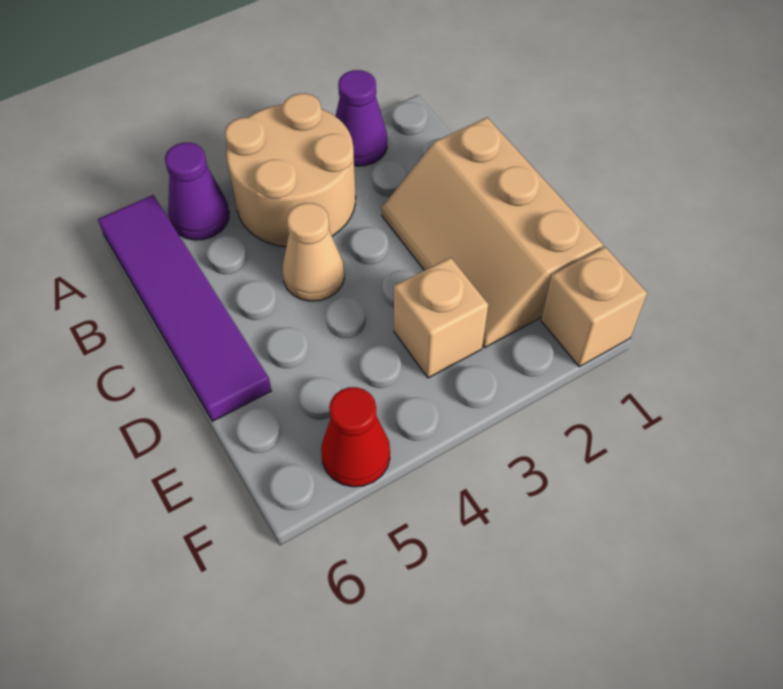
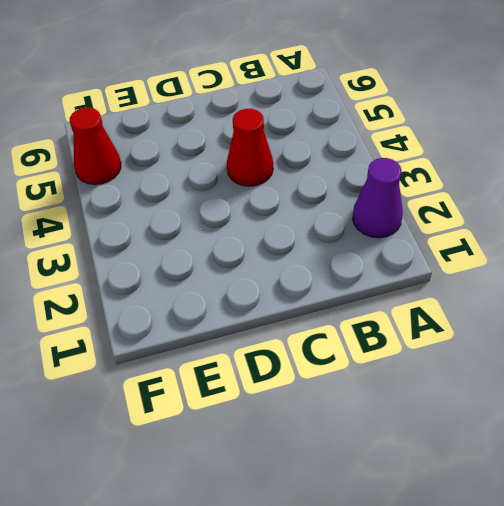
red cone C4 level 1 -> tan cone C4 level 1
none -> tan round brick A3:B4 level 1
none -> purple cone A5 level 1

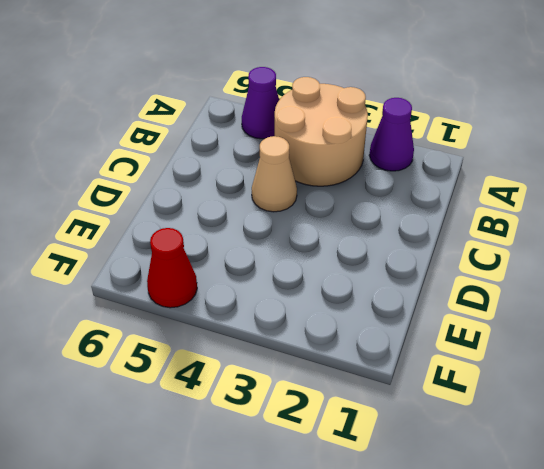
none -> purple tile A6:D6 level 1
none -> tan slope C1:E2 level 1 top 1

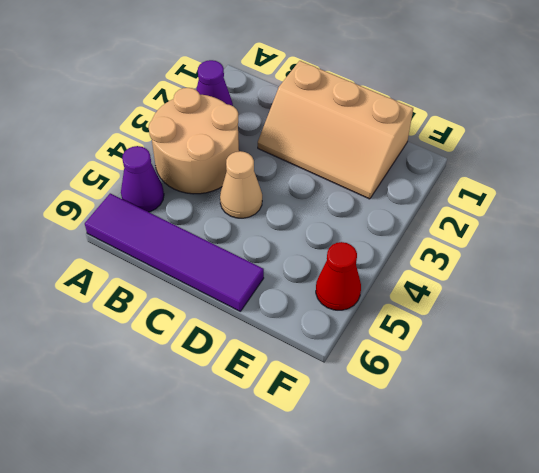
none -> tan brick E3 level 1
none -> tan brick F1 level 1

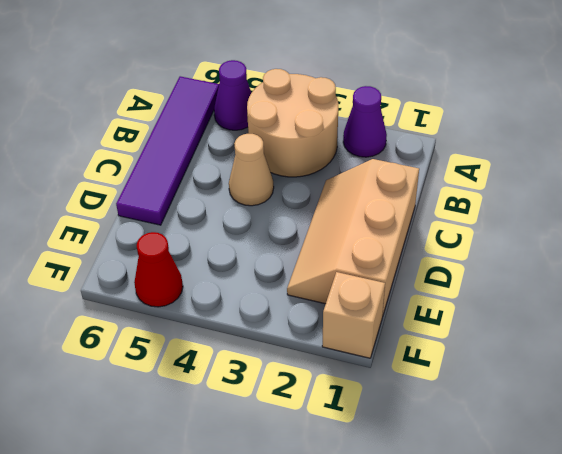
none -> tan brick E3 level 1

